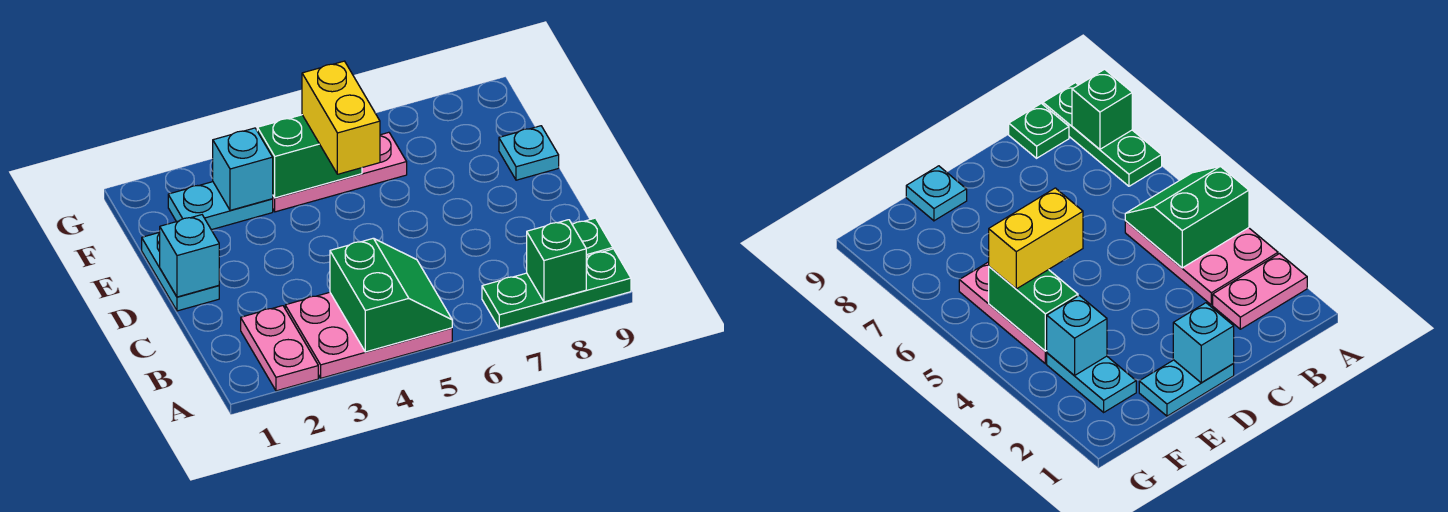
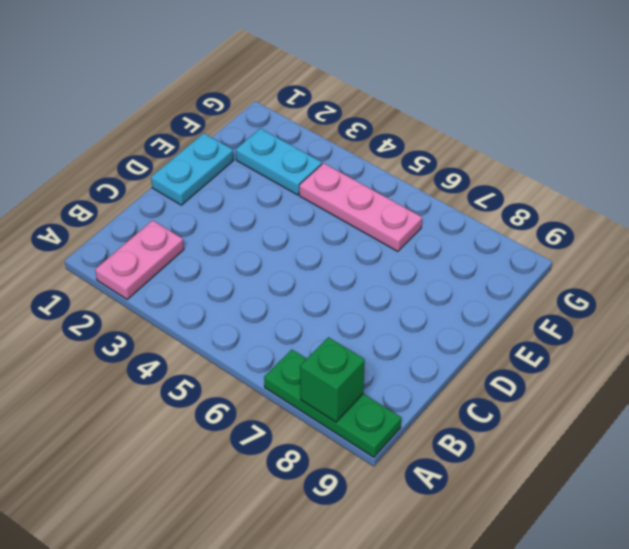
none -> pink plate A3:B5 level 1
none -> green plate B9 level 1
none -> cyan plate E9 level 1

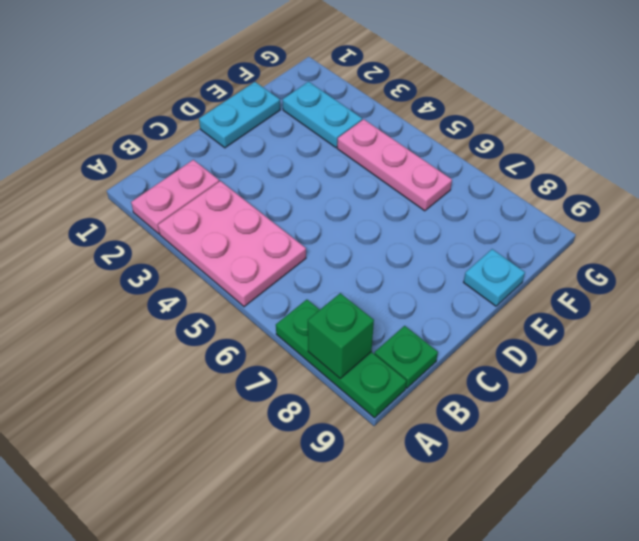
none -> green slope A4:B5 level 2 top 4
none -> cyan brick D1 level 2
none -> cyan brick F3 level 2

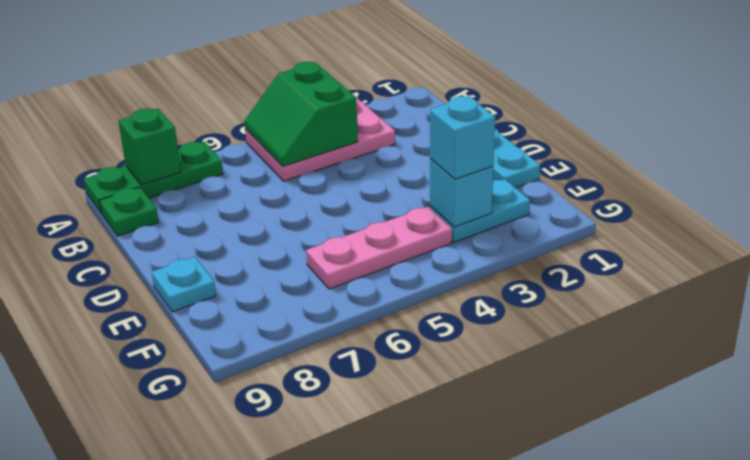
cyan brick F3 level 3 -> cyan brick D1 level 2
none -> pink plate A2:B2 level 1
none -> green brick F4:F5 level 2
none -> yellow brick E5:F5 level 3

